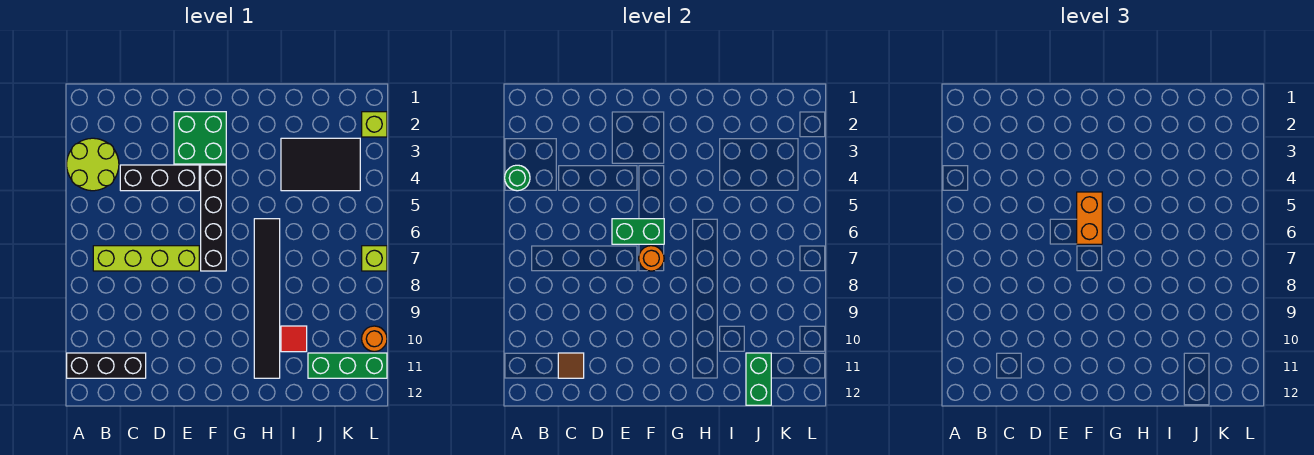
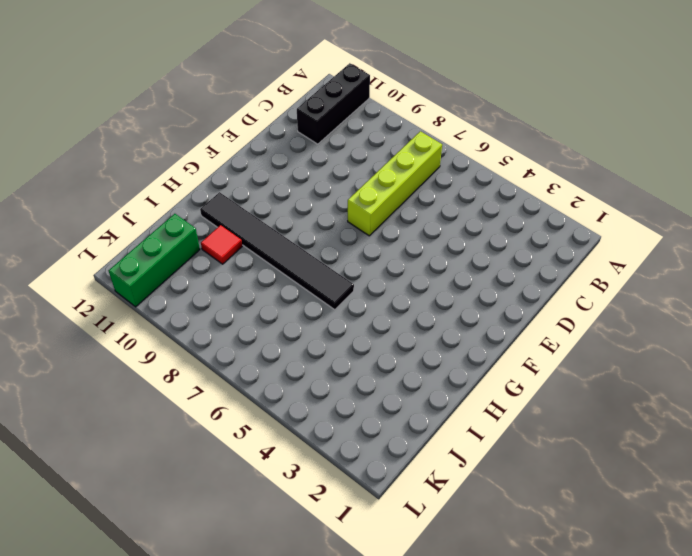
none -> lime round brick A3:B4 level 1
none -> black brick C4:E4 level 1
none -> green brick E2:F3 level 1

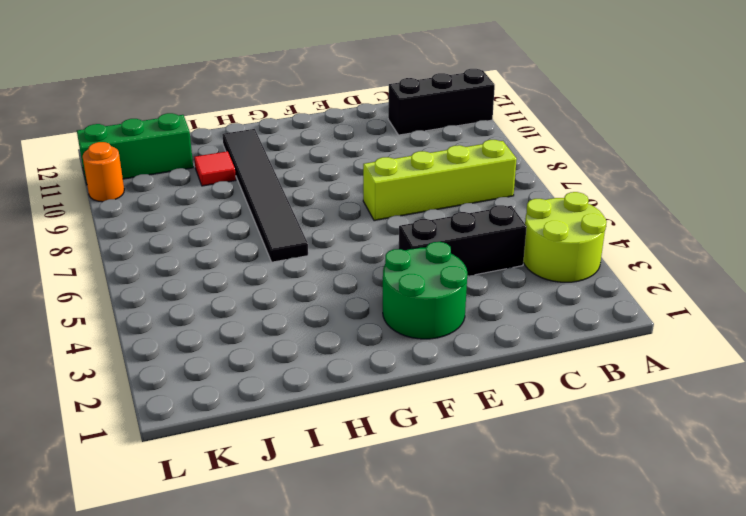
green round brick E2:F3 level 1 -> green brick E2:F3 level 1
none -> black brick F4:F7 level 1
none -> black tile I3:K4 level 1
none -> lime brick L2 level 1

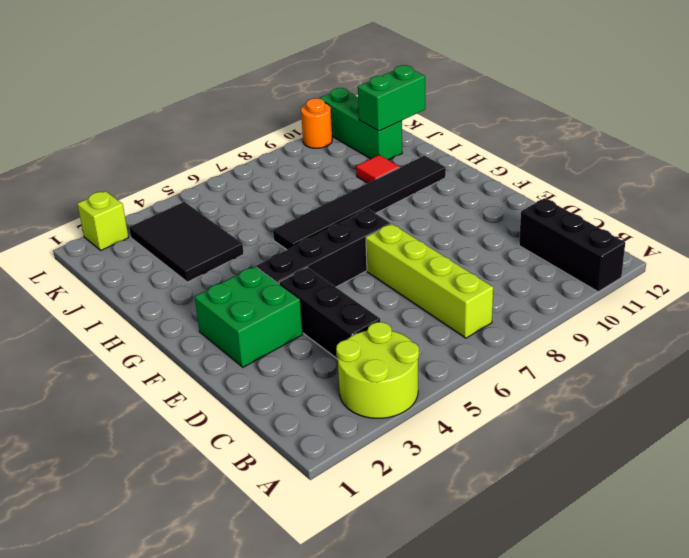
none -> lime brick L7 level 1
none -> green round brick A4 level 2
none -> brown tile C11 level 2

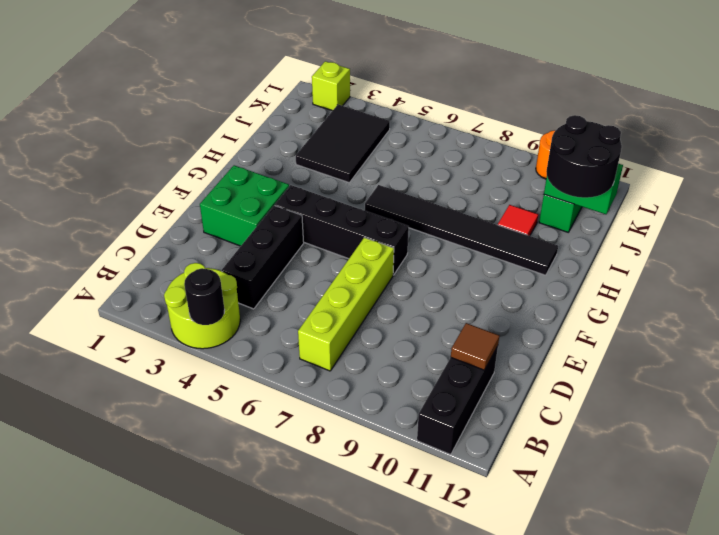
black round brick A4 level 2 -> green round brick A4 level 2
black round brick I11:J12 level 3 -> none
none -> lime brick L7 level 1
none -> green brick E6:F6 level 2
none -> orange round brick F7 level 2

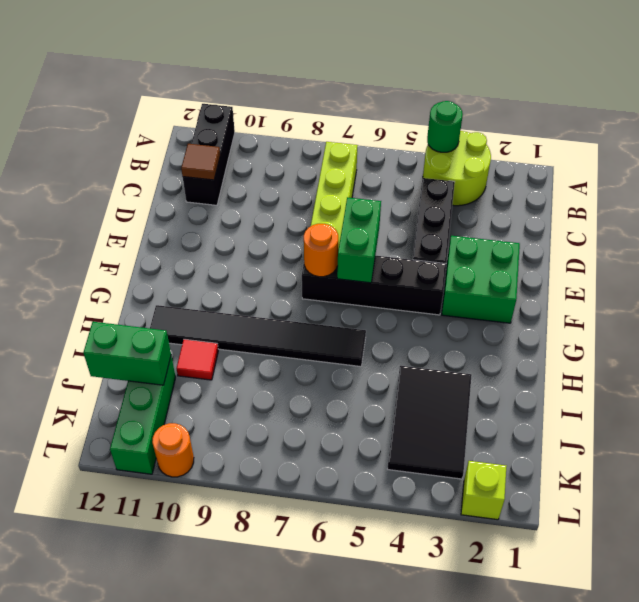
none -> lime brick L7 level 1
none -> orange brick F5:F6 level 3

